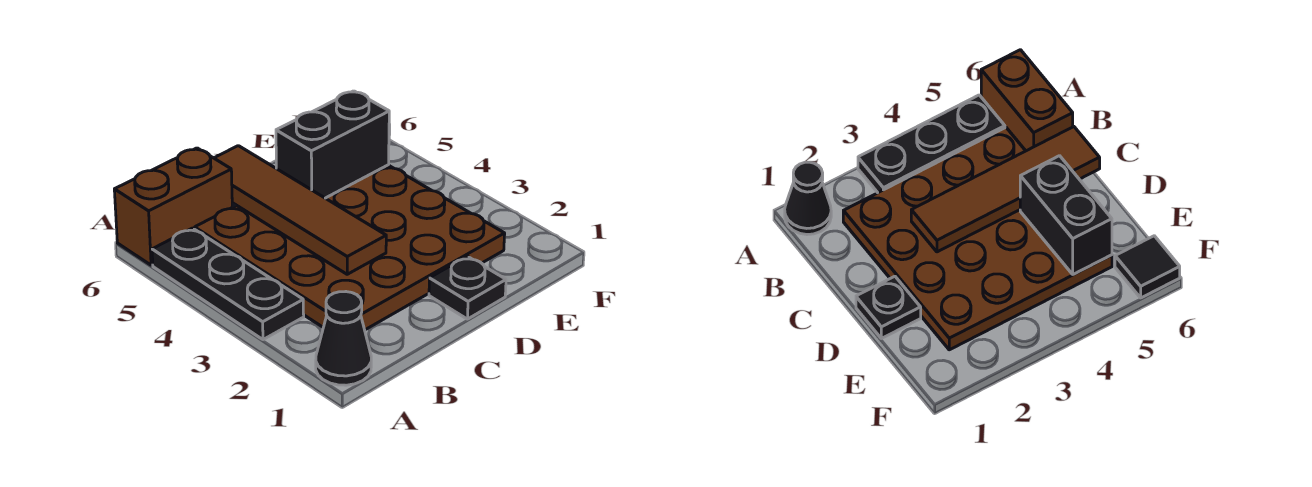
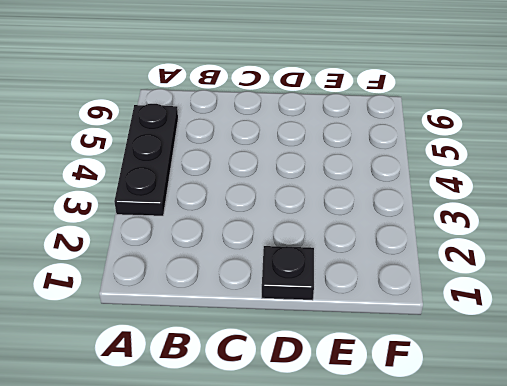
none -> black cone A1 level 1
none -> brown brick A6:B6 level 1

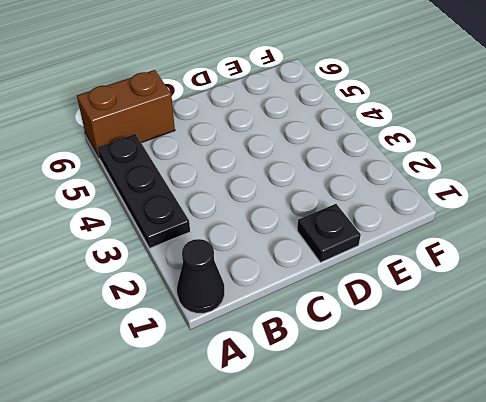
none -> brown plate B2:E5 level 1
none -> black tile F6 level 1

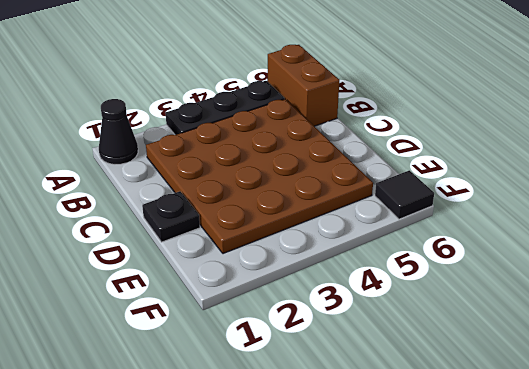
none -> brown tile C3:C6 level 2
none -> black brick D5:E5 level 2

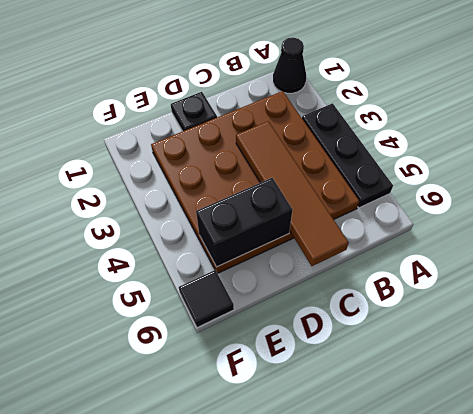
none -> brown brick A6:B6 level 1

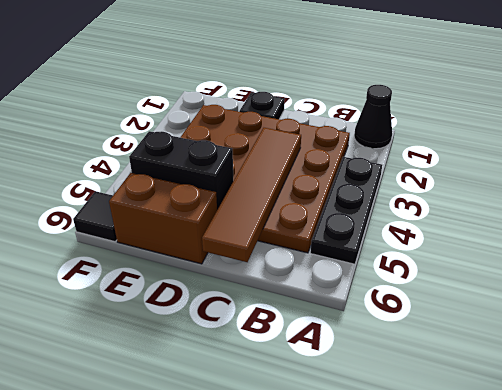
brown brick D6:E6 level 1 -> brown brick A6:B6 level 1

